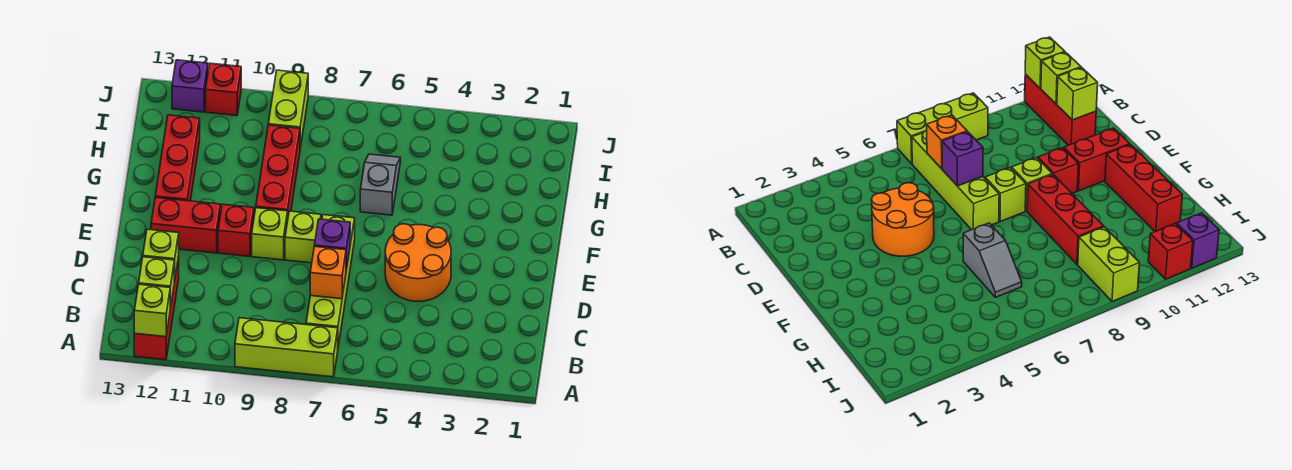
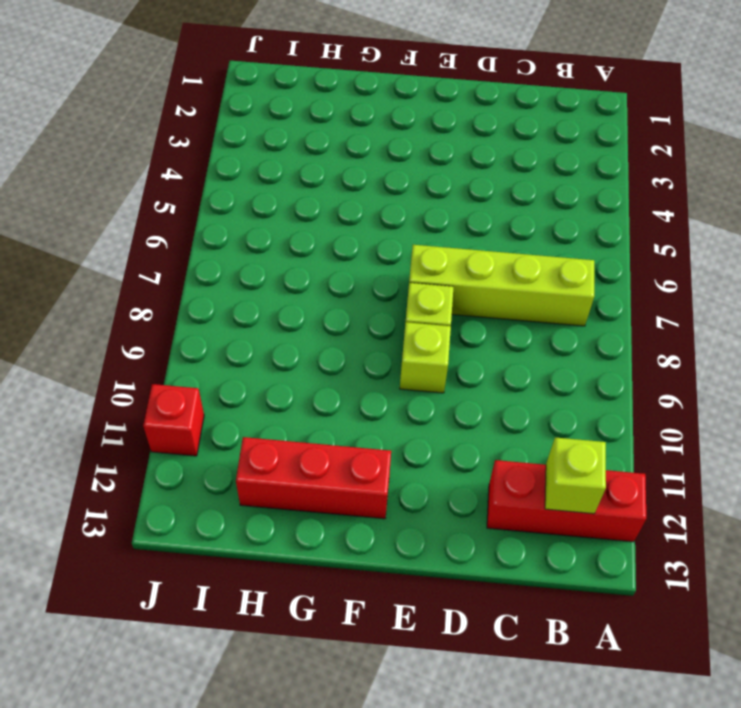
none -> lime brick A7:A9 level 1
none -> orange round brick D4:E5 level 1
none -> red brick E10 level 1

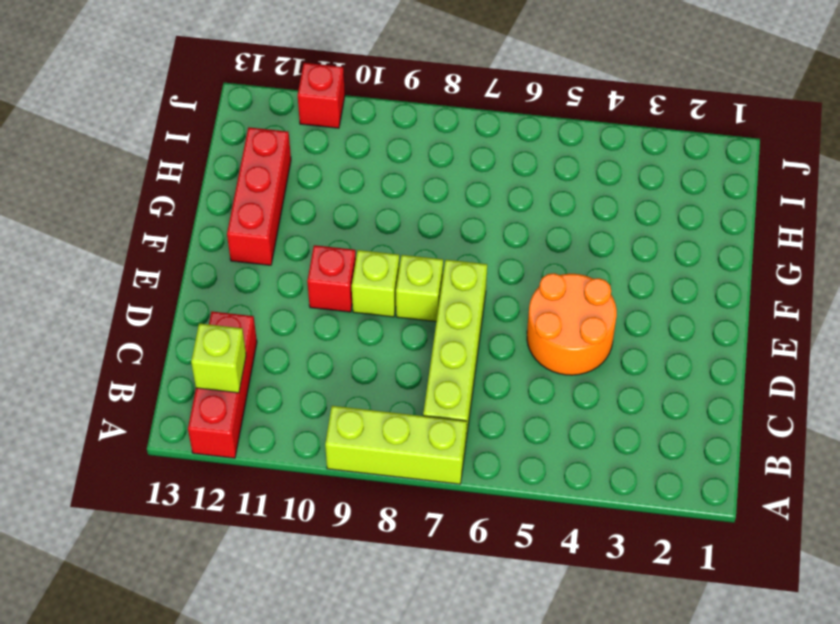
none -> red brick E11:E12 level 1
none -> red brick F9:H9 level 1
none -> grey slope G6:H6 level 1 top G

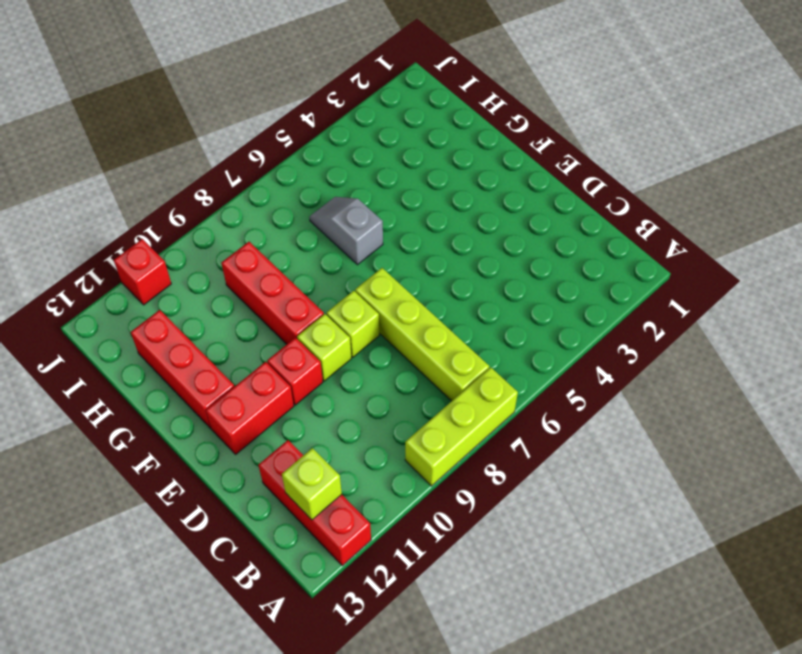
none -> orange round brick D4:E5 level 1
none -> lime brick I9:J9 level 1
none -> purple brick J12 level 1

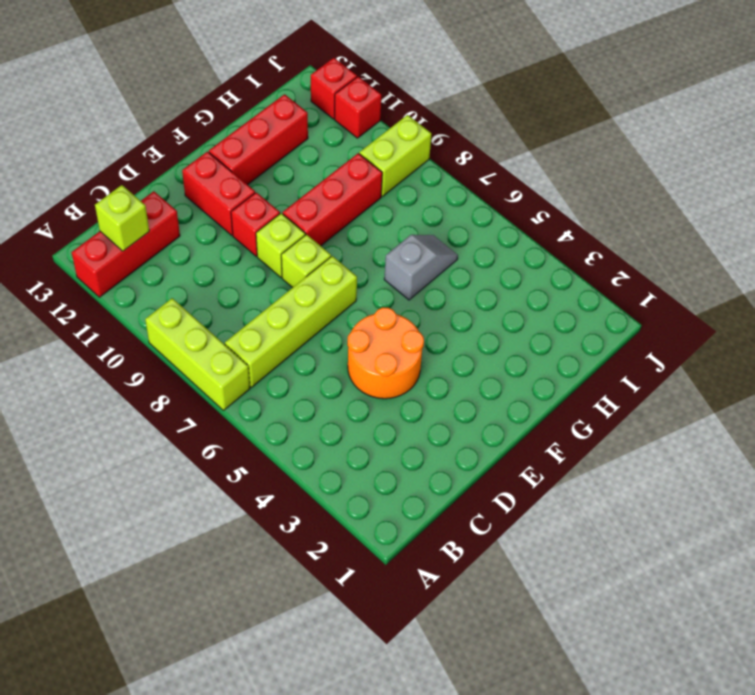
red brick J12 level 1 -> purple brick J12 level 1
none -> lime brick A12 level 2
none -> orange brick C7 level 2
none -> lime brick C12 level 2

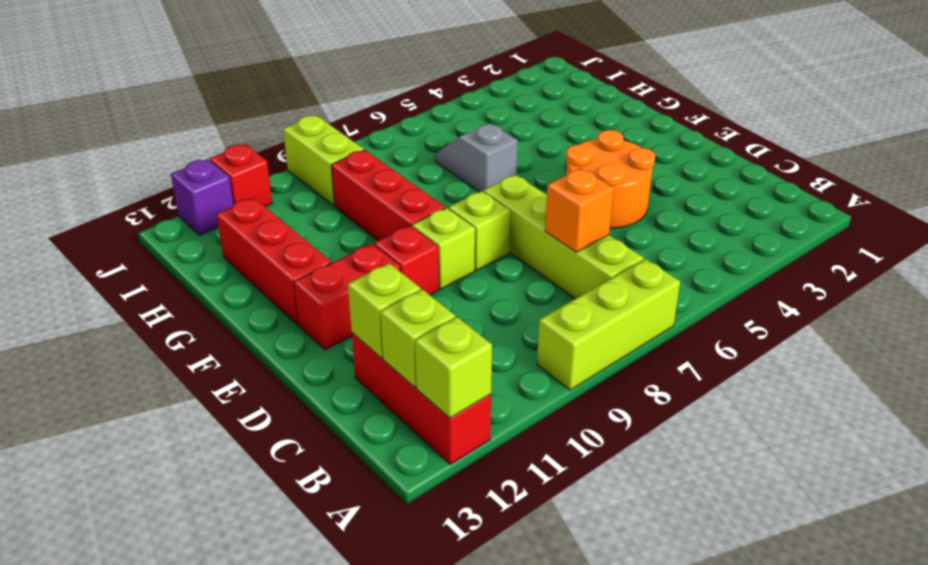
none -> purple brick D7 level 2

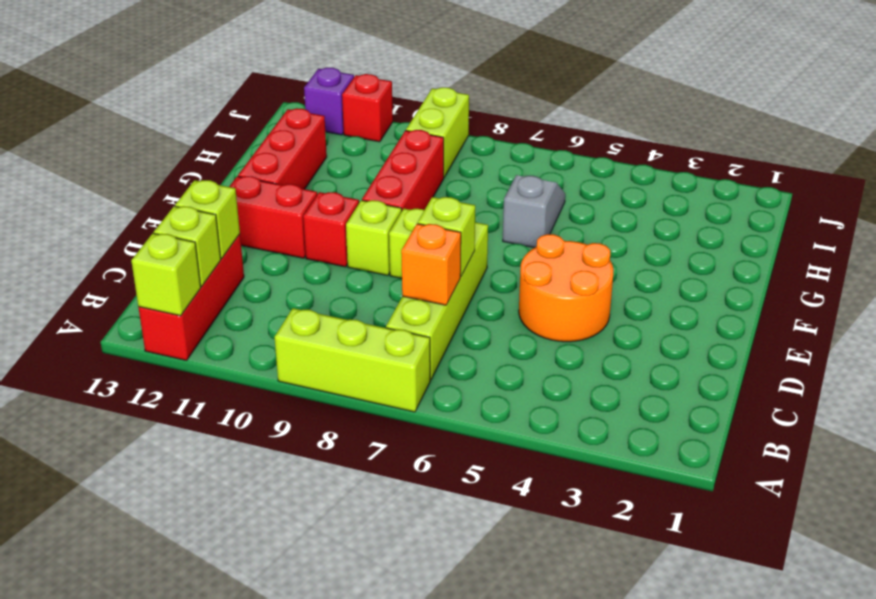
lime brick D7 level 2 -> purple brick D7 level 2

